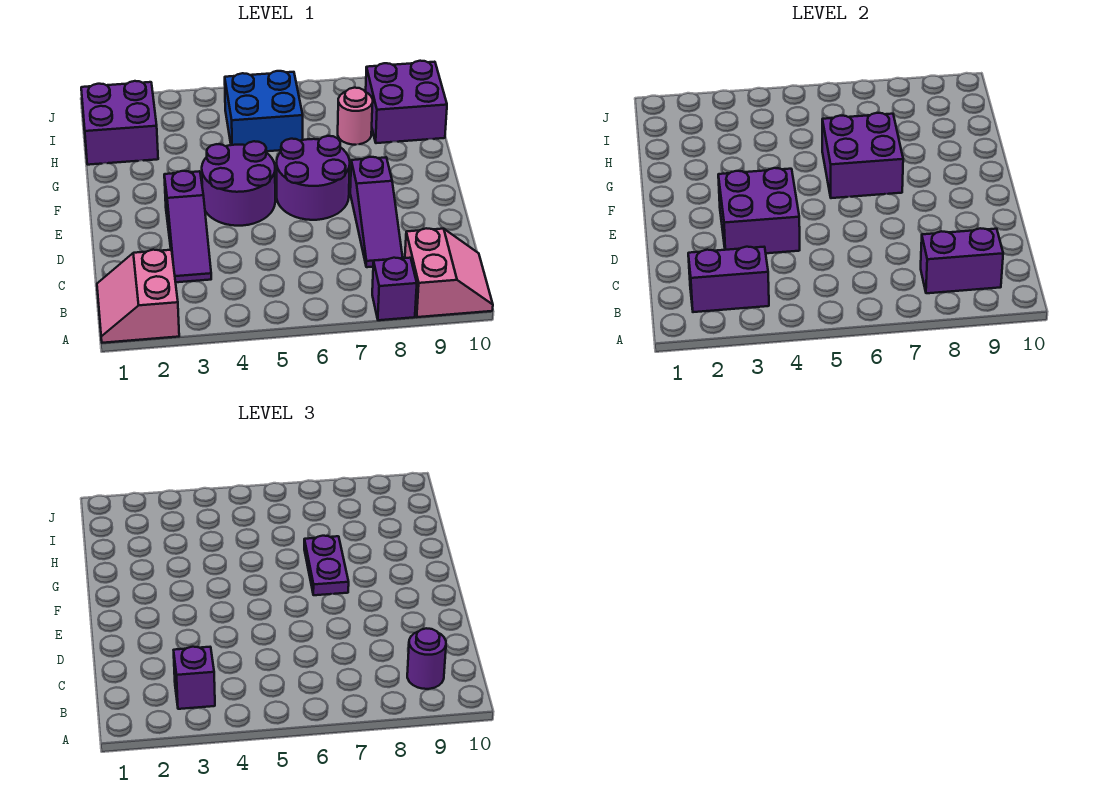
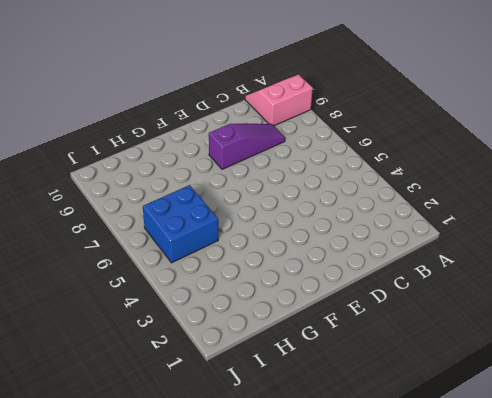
none -> pink slope A1:B2 level 1 top 2
none -> purple brick A8 level 1
none -> purple slope C3:E3 level 1 top E

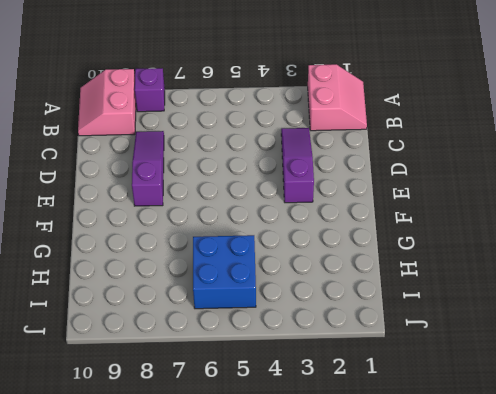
none -> purple round brick E4:F5 level 1
none -> purple round brick E6:F7 level 1
none -> purple brick H1:I2 level 1

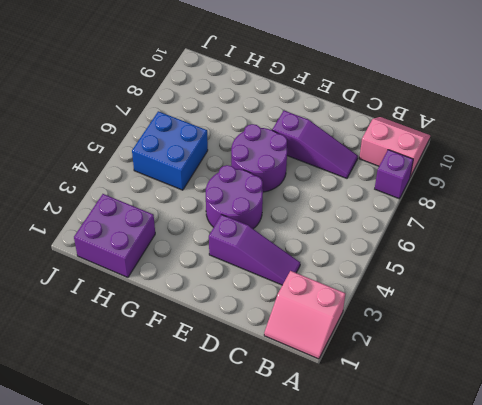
none -> pink round brick H8 level 1
none -> purple brick H9:I10 level 1
none -> purple brick B2:B3 level 2

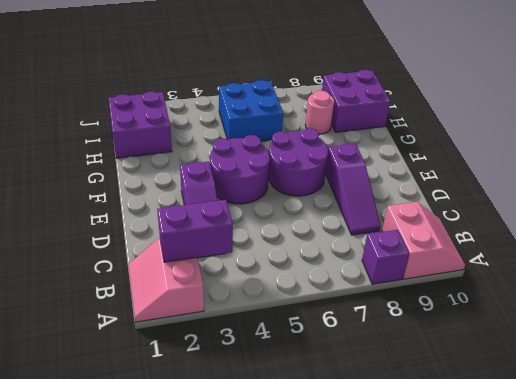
none -> purple brick B8:B9 level 2
none -> purple brick D3:E4 level 2
none -> purple brick F6:G7 level 2

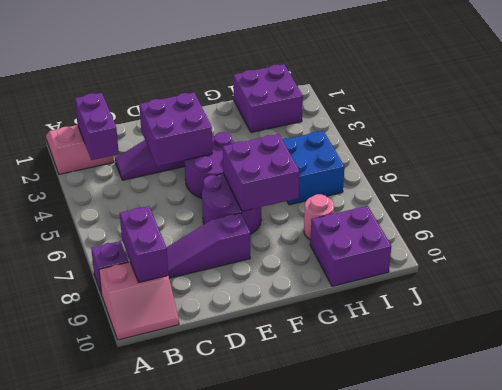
none -> purple brick B3 level 3
none -> purple round brick B9 level 3
none -> purple plate F7:G7 level 3

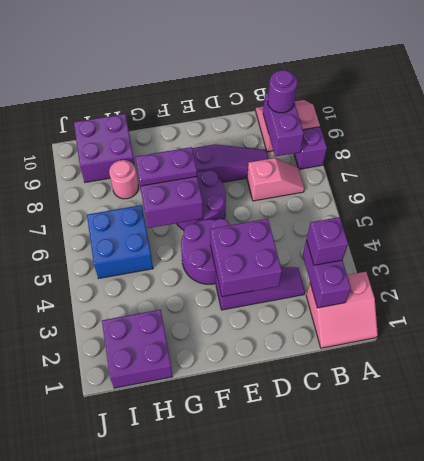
pink slope B7:C7 level 1 top C -> none

